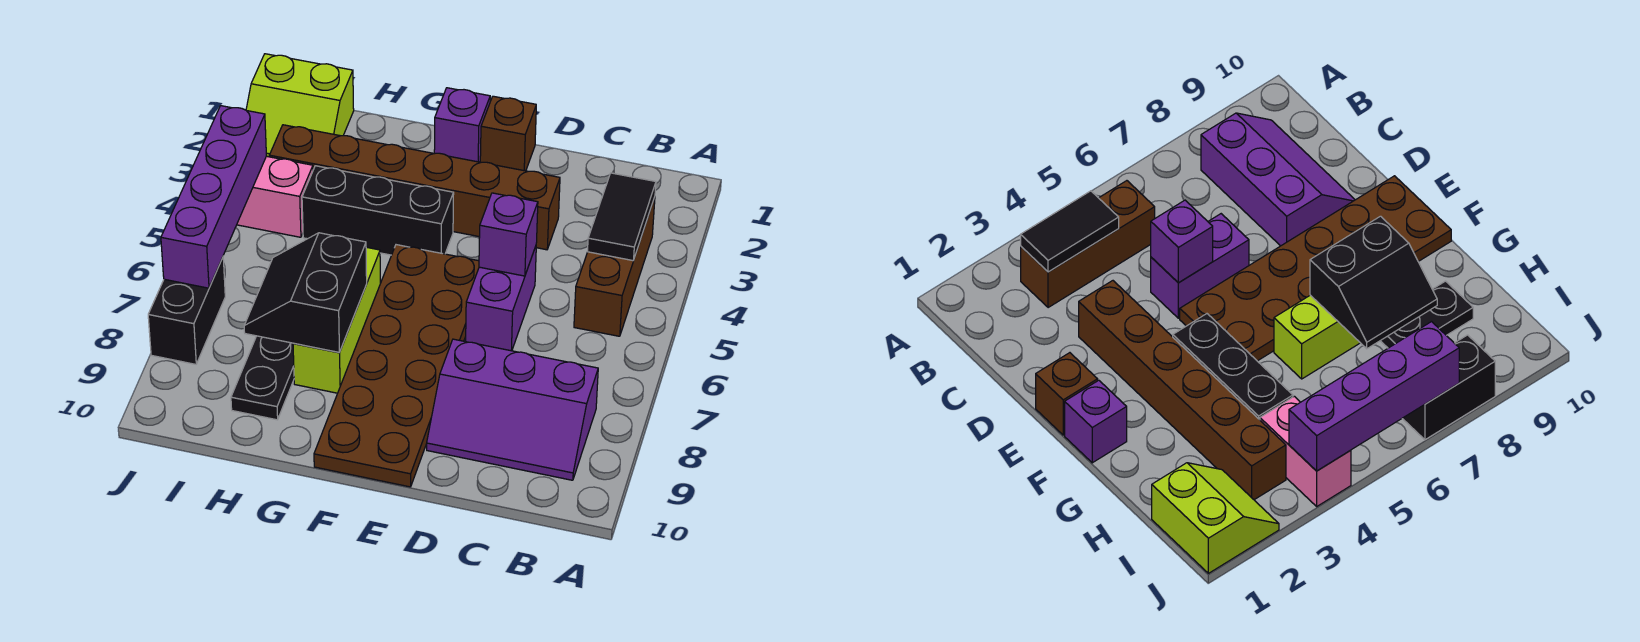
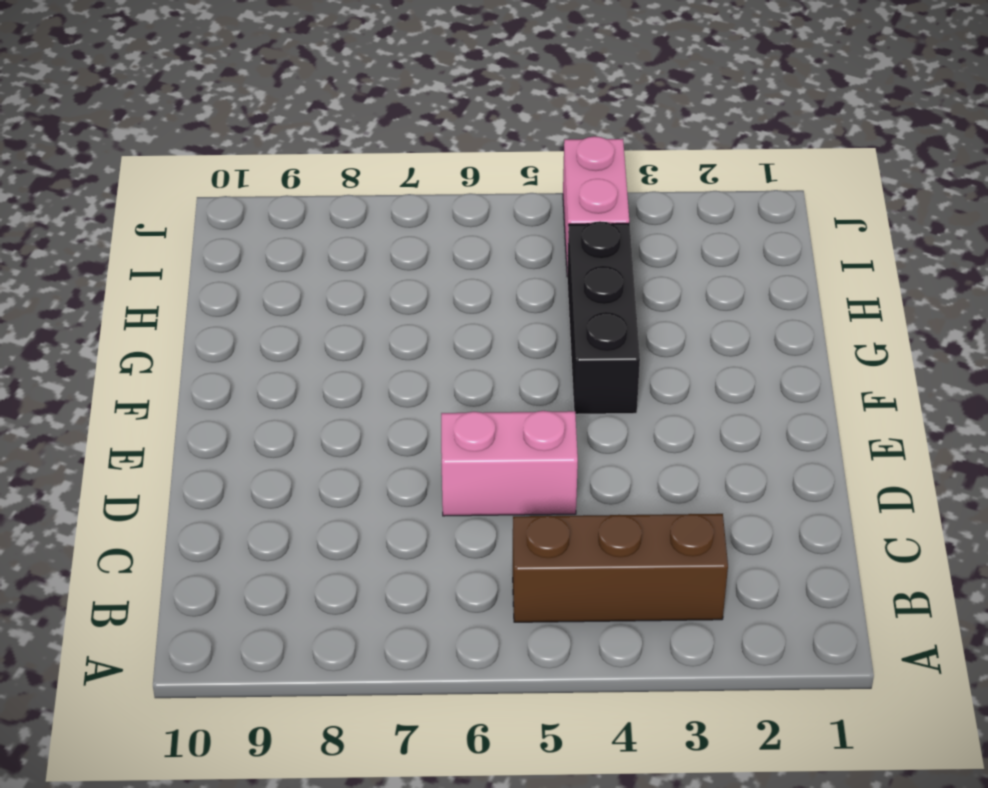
pink brick D5:D6 level 1 -> purple brick D5:D6 level 1
none -> purple slope B8:D9 level 1 top 8
none -> brown brick D3:I3 level 1
none -> brown brick E1 level 1

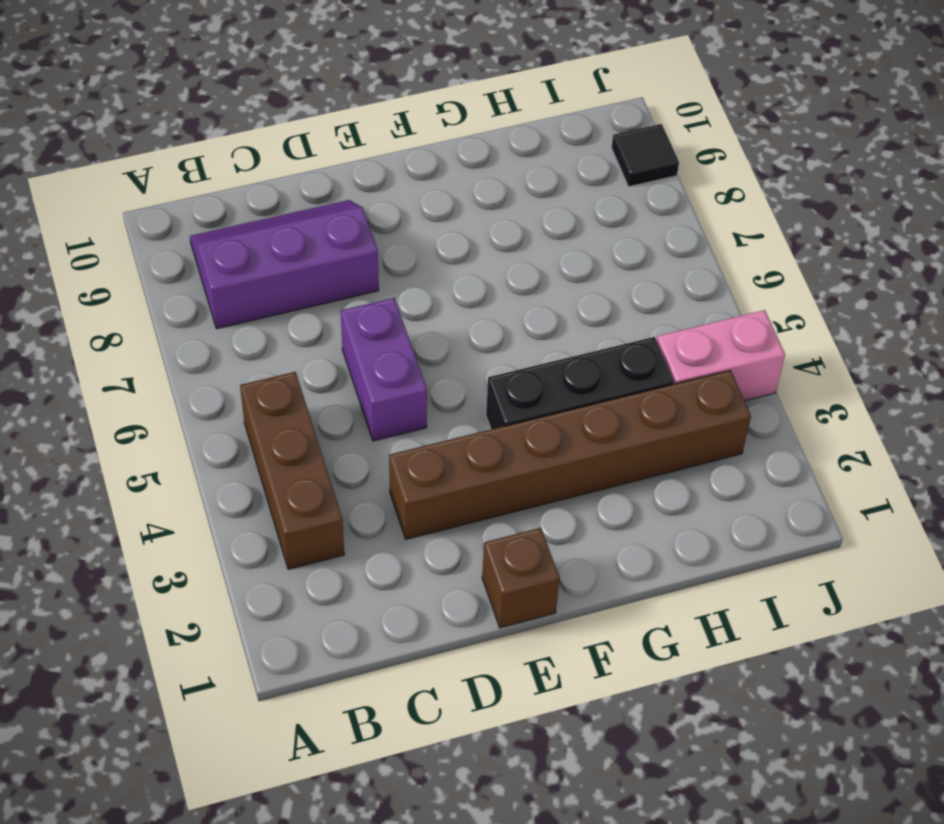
black tile J9 level 1 -> none
none -> brown plate E5:F10 level 1
none -> purple brick F1 level 1
none -> lime brick G6:G8 level 1

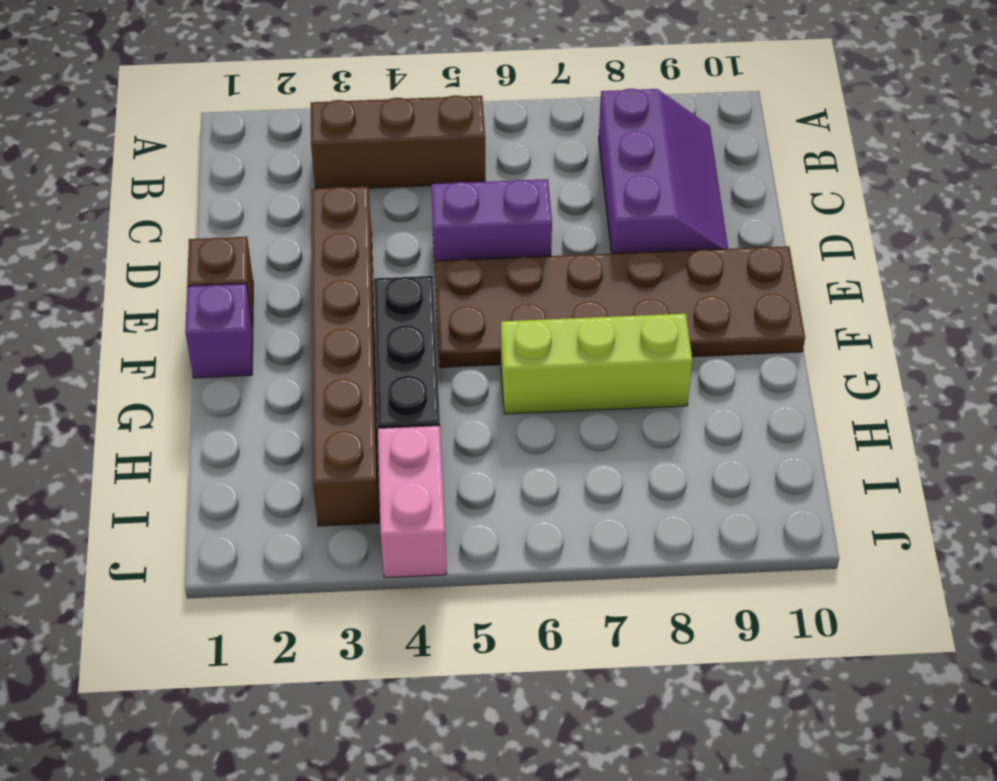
none -> black plate H8:H9 level 1
none -> lime slope I1:J2 level 1 top 1
none -> black brick J7:J8 level 1

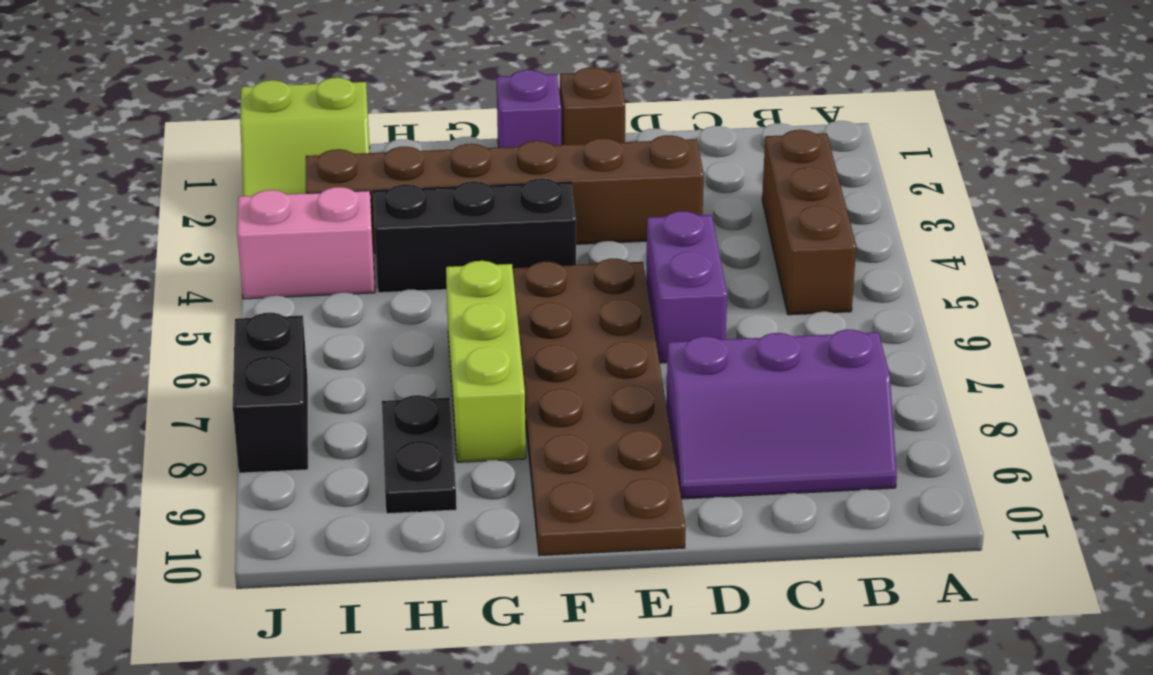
none -> black tile B3:B4 level 2
none -> purple brick D5 level 2
none -> black slope G7:H8 level 2 top G

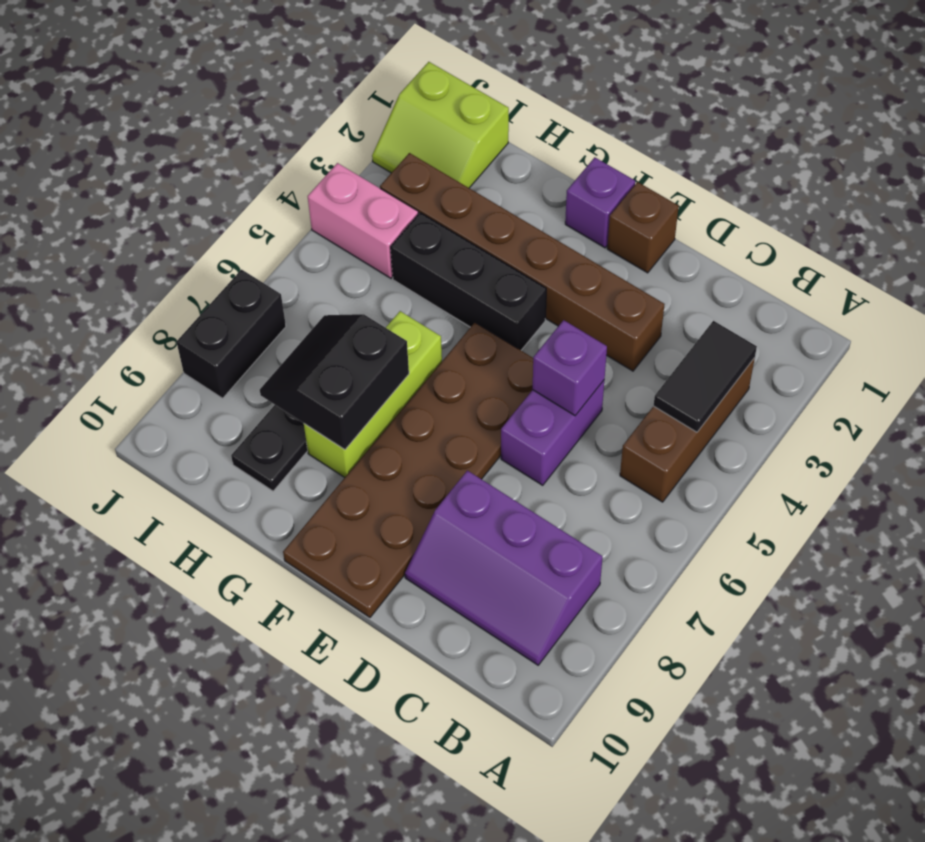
none -> purple brick J4:J7 level 2

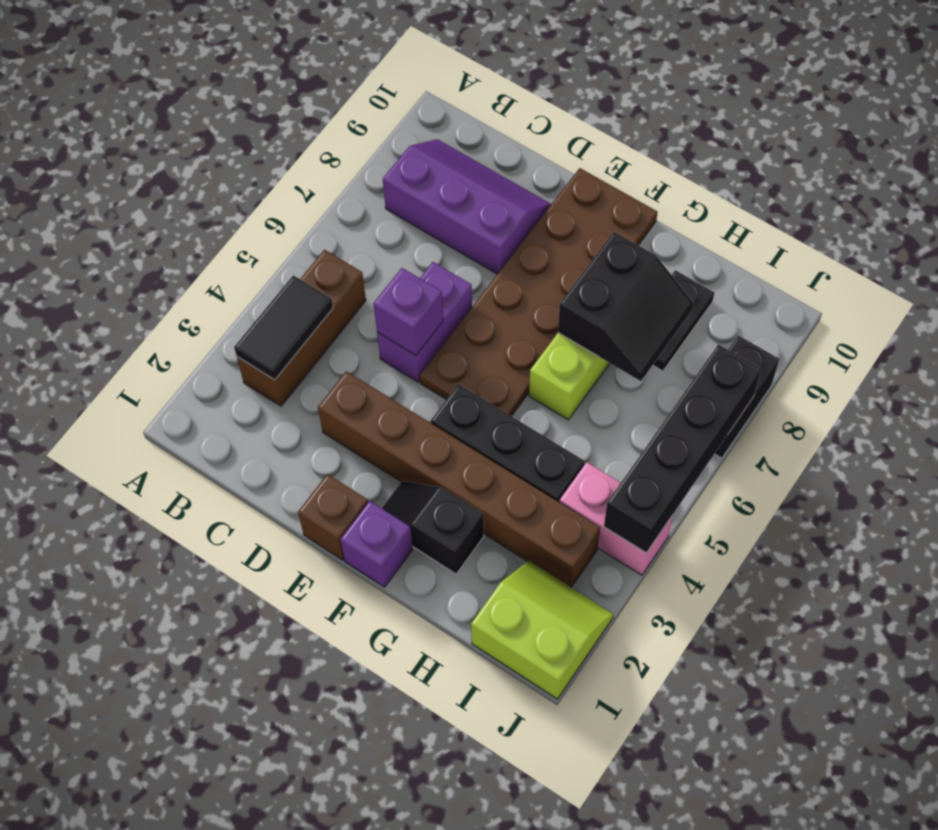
black slope F2:G2 level 1 top G -> none
black brick J4:J7 level 2 -> purple brick J4:J7 level 2

